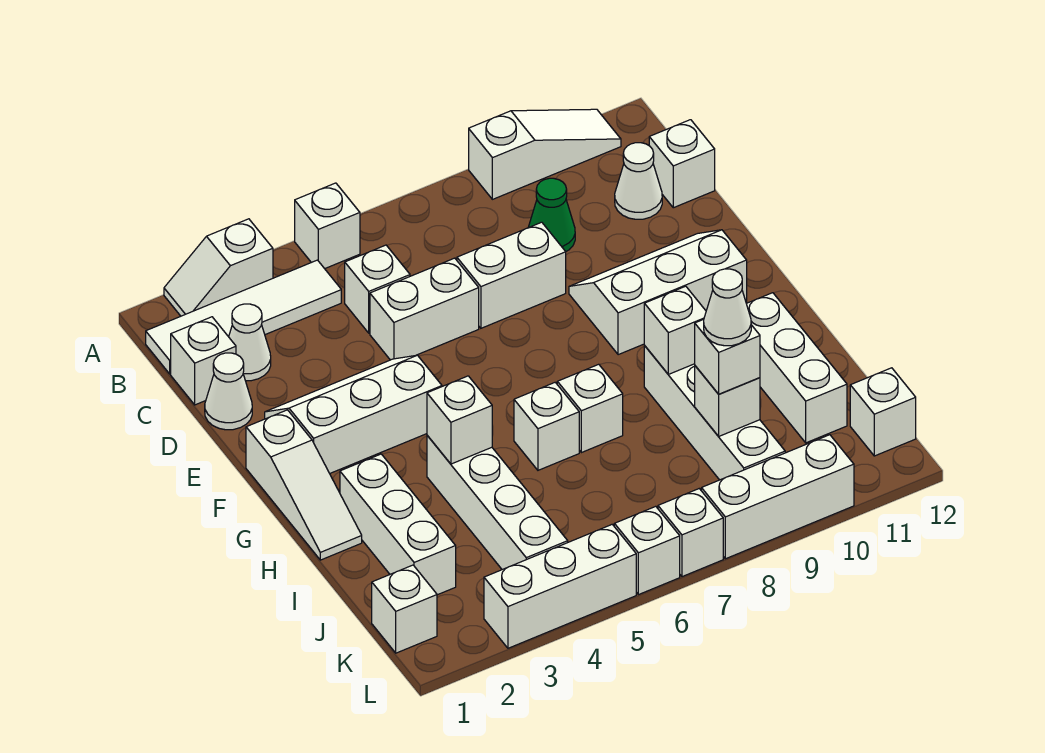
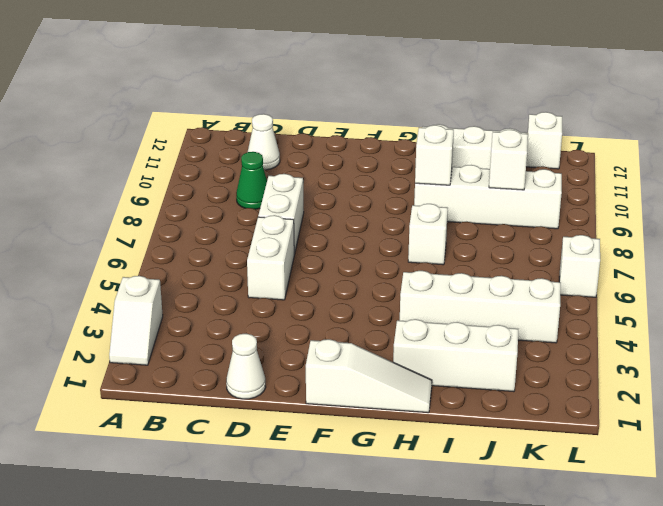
none -> white brick A5 level 1
none -> white slope A9:A11 level 1 top 9
none -> white tile B1:B4 level 1
none -> white brick C1 level 1

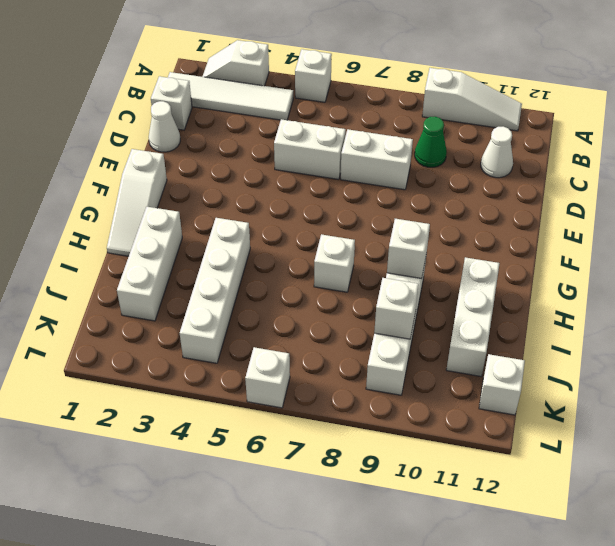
none -> white cone C2 level 1
none -> white brick C5 level 1
none -> white brick C12 level 1
none -> white slope E2:F4 level 1 top F

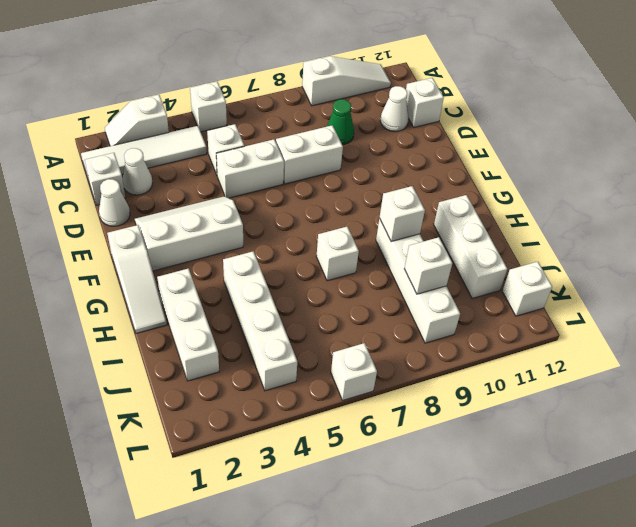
none -> white slope E9:F11 level 1 top F
none -> white brick H6 level 1
none -> white brick K1 level 1
none -> white brick L3:L5 level 1

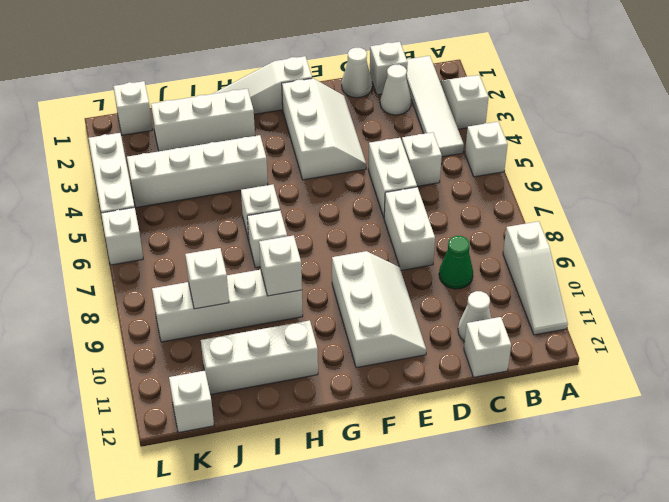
none -> white brick L7 level 1
none -> white brick L8:L10 level 1
none -> white brick H4 level 2
none -> white brick J9 level 3

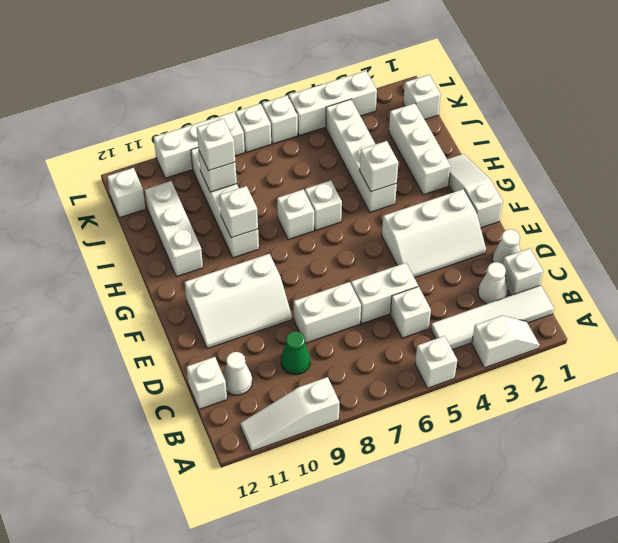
none -> white cone J9 level 4

